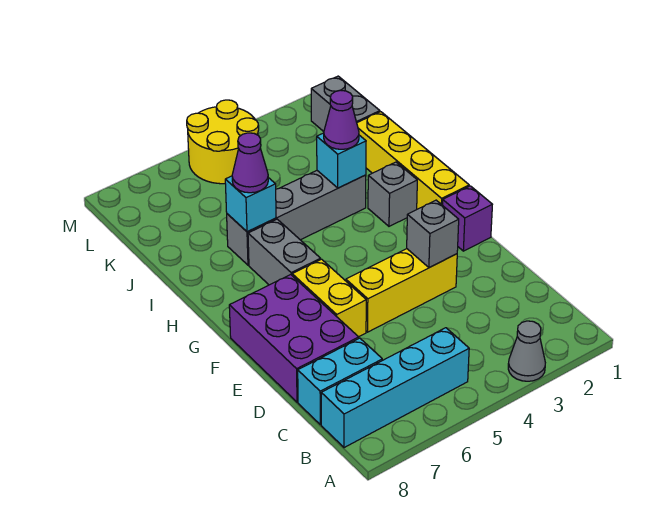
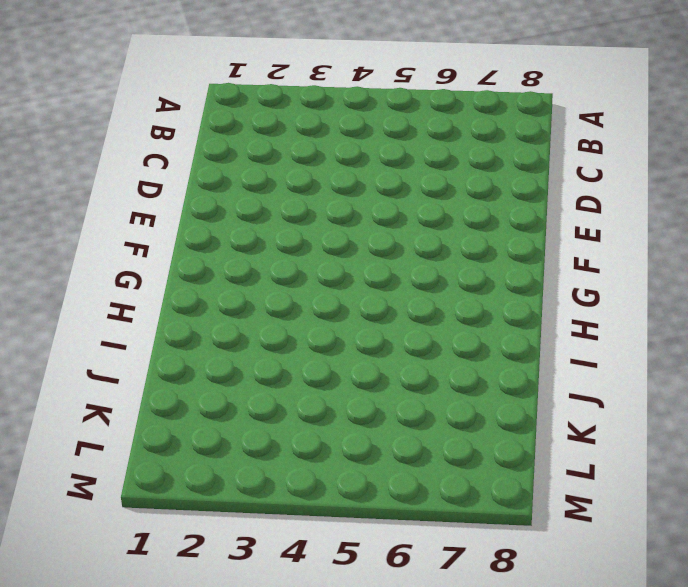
none -> grey cone A3 level 1
none -> cyan brick B5:B8 level 1
none -> cyan brick C7:C8 level 1

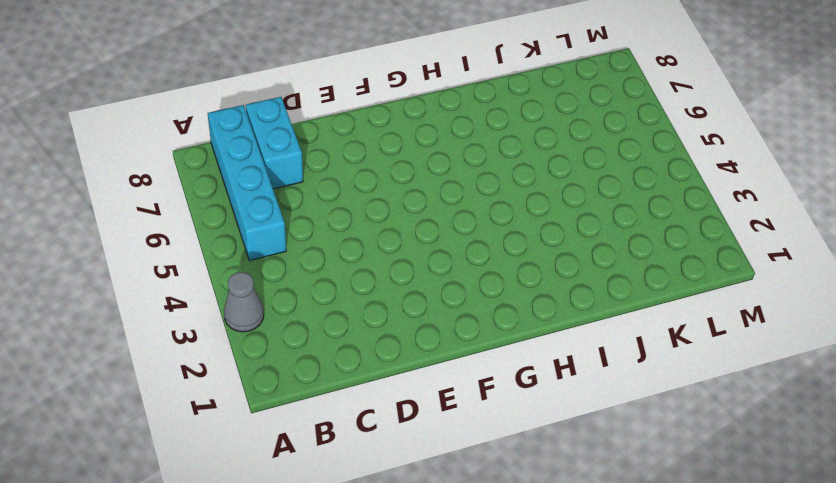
none -> purple brick D7:F8 level 1
none -> yellow brick E3:E5 level 1
none -> yellow brick E6:F6 level 1

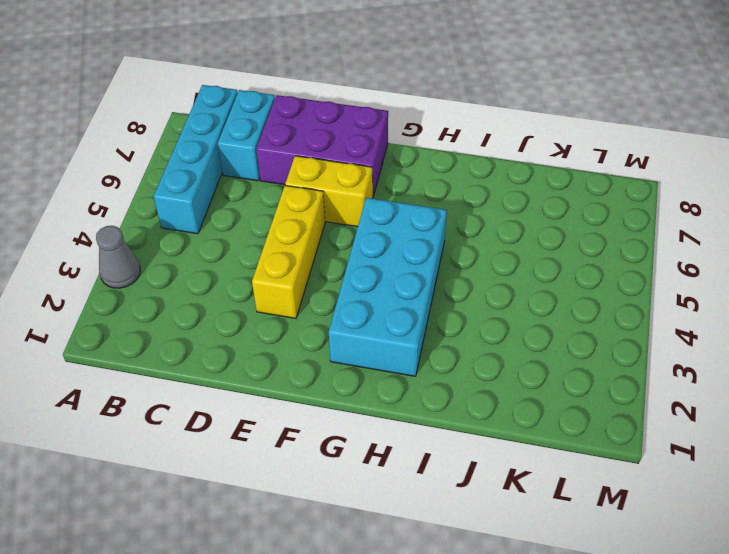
cyan brick G2:H5 level 1 -> grey brick H2 level 1
none -> purple brick F1 level 1
none -> yellow brick G1:J1 level 1
none -> grey brick G6:H6 level 1

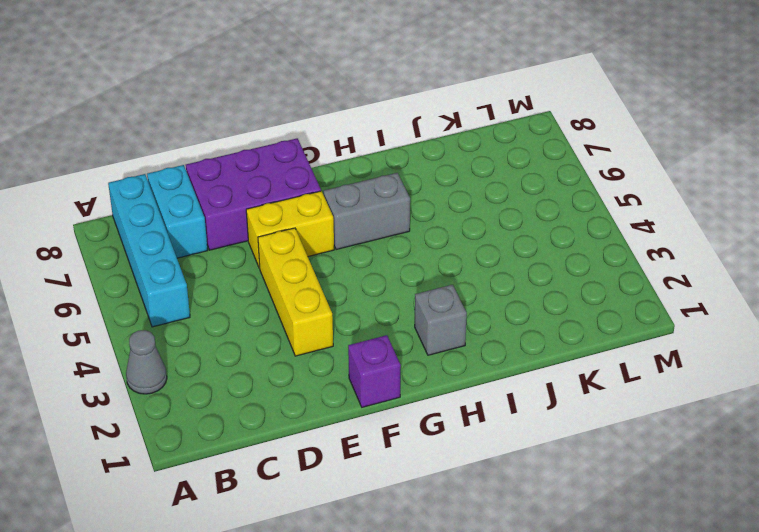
none -> yellow brick G1:J1 level 1
none -> grey brick I3:I6 level 1
none -> grey brick K1:L1 level 1

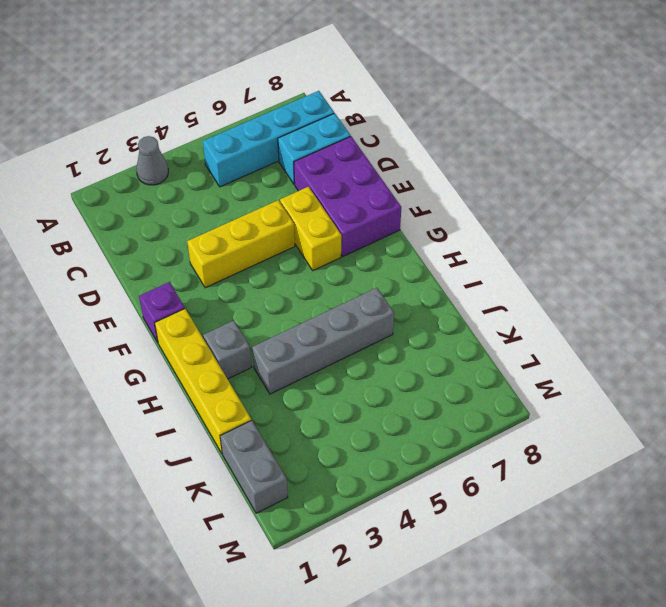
none -> grey brick G6:H6 level 1
none -> yellow round brick L4:M5 level 1
none -> grey brick E3 level 2

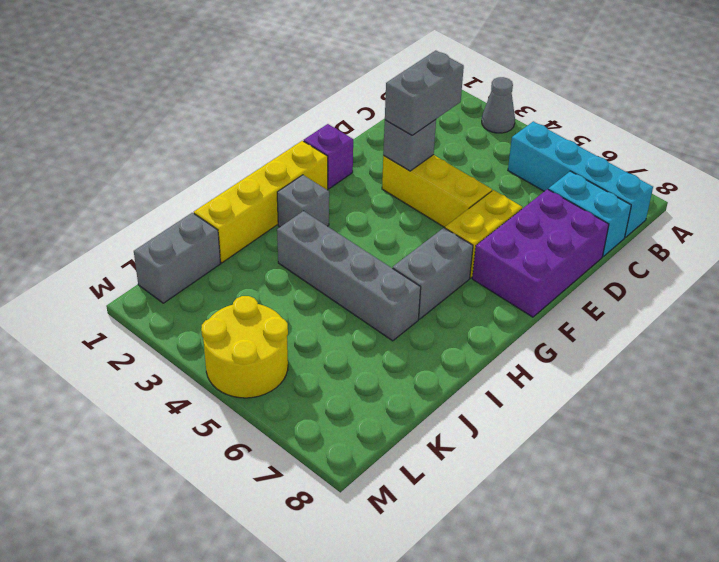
grey brick D3:E3 level 3 -> none
none -> cyan brick I3 level 2
none -> cyan brick I6 level 2
none -> purple cone I3 level 3

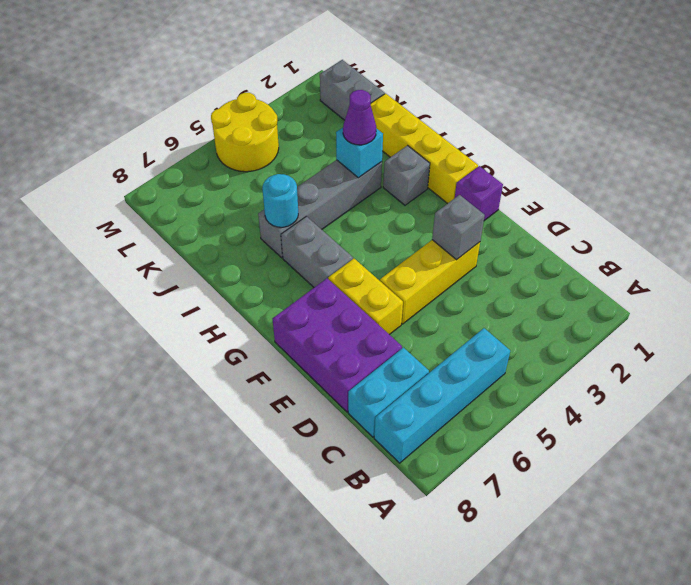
cyan round brick I6 level 2 -> cyan brick I6 level 2
none -> grey cone A3 level 1
none -> purple cone I6 level 3

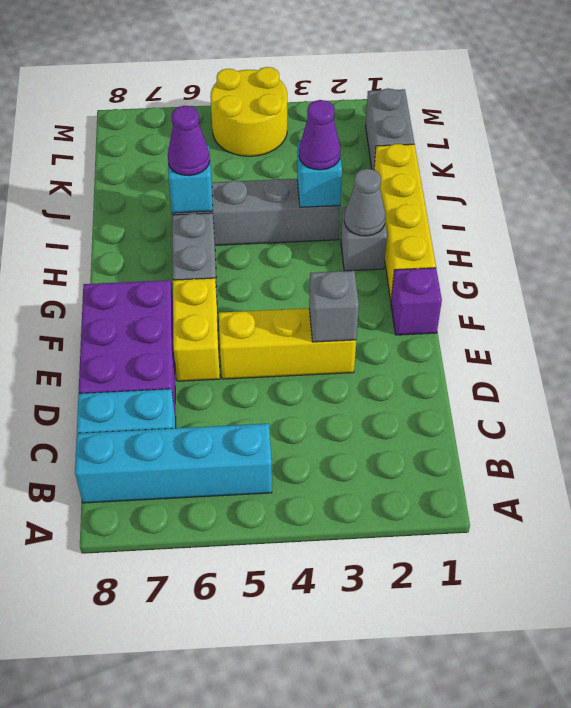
grey cone H2 level 2 -> grey cone A3 level 1

